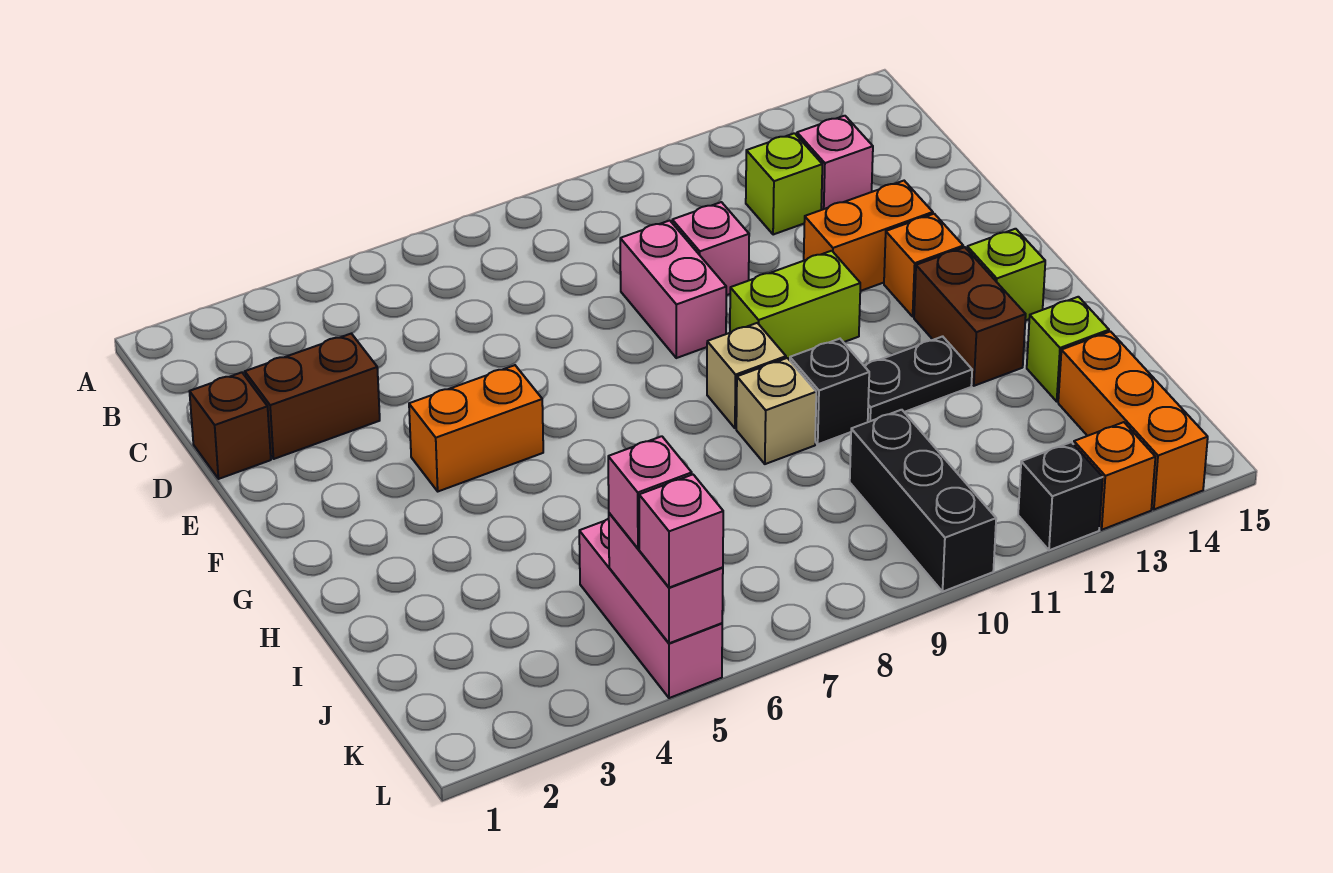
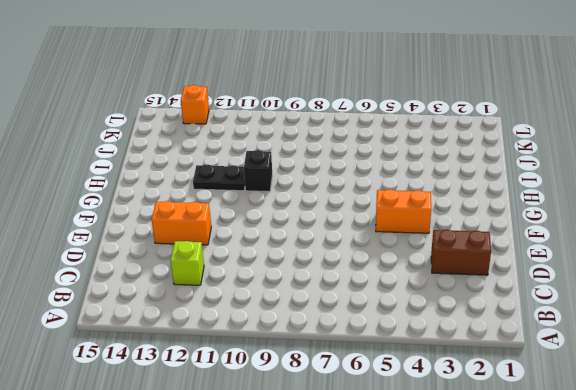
none -> pink brick C13 level 1
none -> brown brick D1 level 1
none -> pink brick D9:E9 level 1

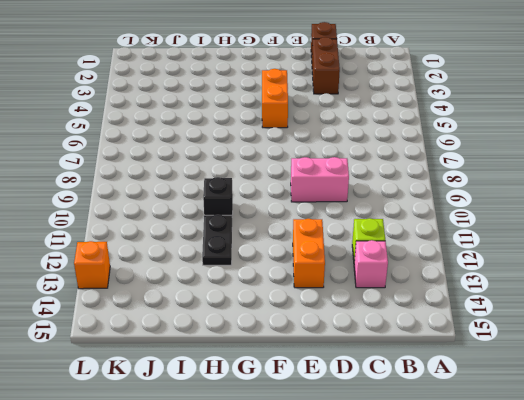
none -> pink brick D10 level 1
none -> lime brick F10:F11 level 1
none -> orange brick F13 level 1

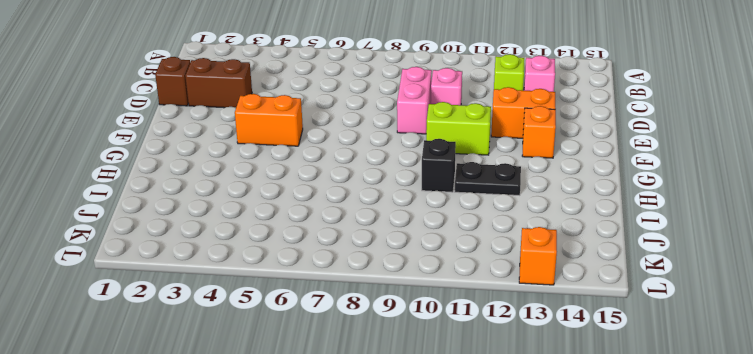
none -> tan brick G9 level 1
none -> brown brick G13:H13 level 1
none -> lime brick G14 level 1

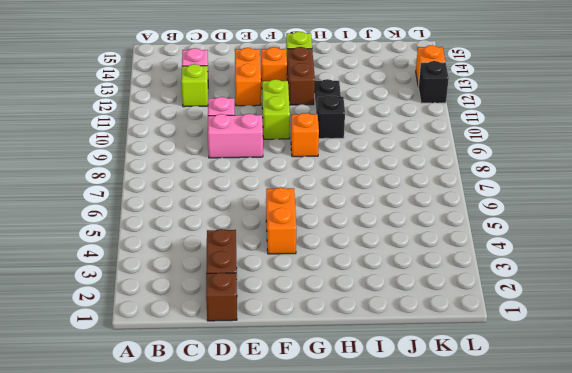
orange brick G9 level 1 -> tan brick G9 level 1
brown brick G12:G13 level 1 -> brown brick G13:H13 level 1
none -> tan brick H9 level 1
none -> lime brick I14 level 1
none -> pink brick J5:L5 level 1

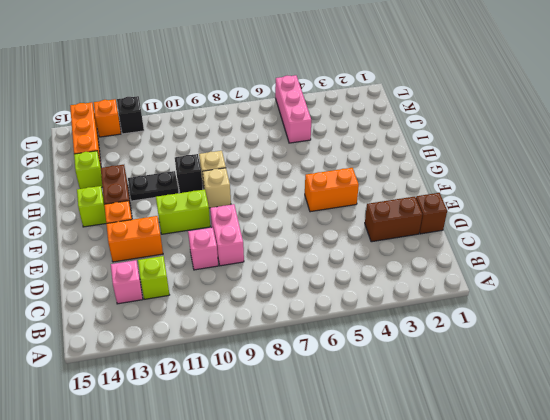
none -> black brick J10:L10 level 1
none -> pink brick K5:L5 level 2
none -> pink brick K5 level 3

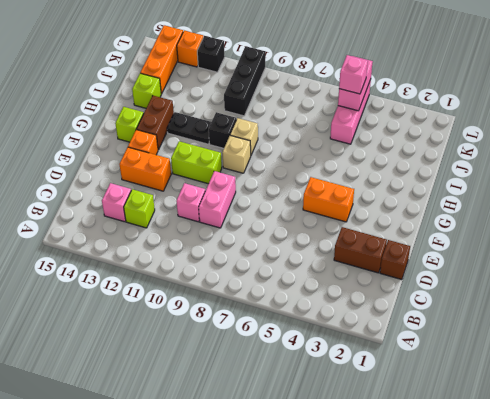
none -> pink brick L5 level 3

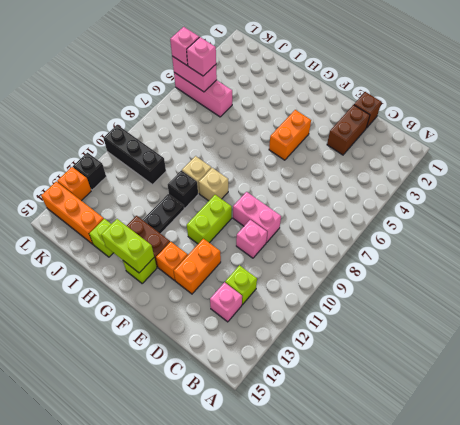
lime brick G14:H14 level 2 -> none

